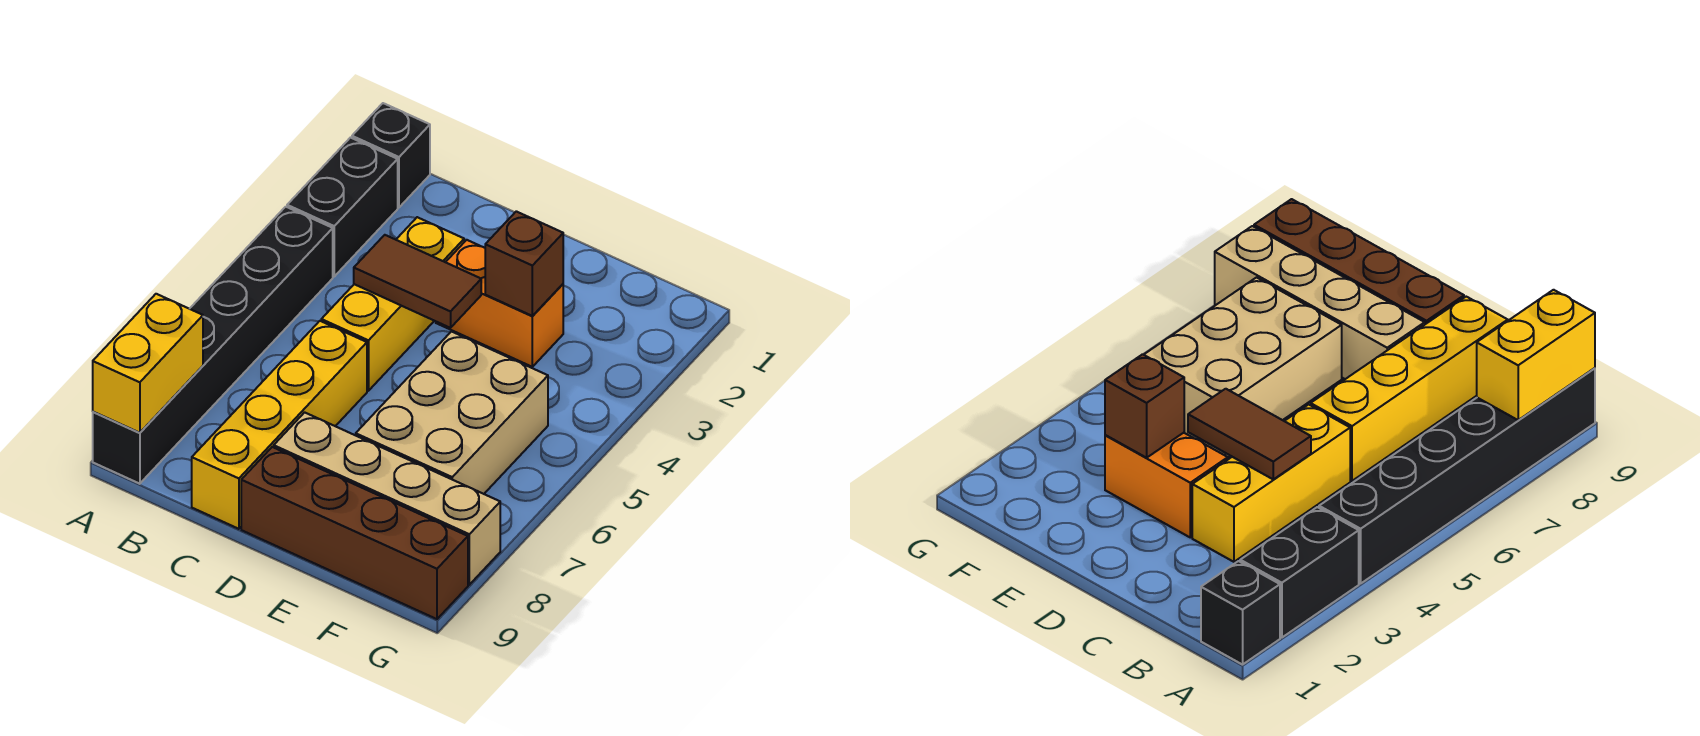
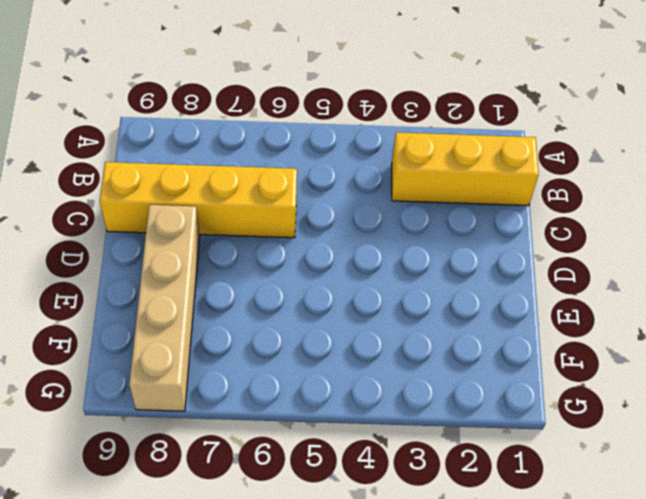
yellow brick B1:B3 level 1 -> yellow brick C3:C5 level 1
none -> black brick A1 level 1
none -> black brick A2:A3 level 1
none -> black brick A4:A9 level 1

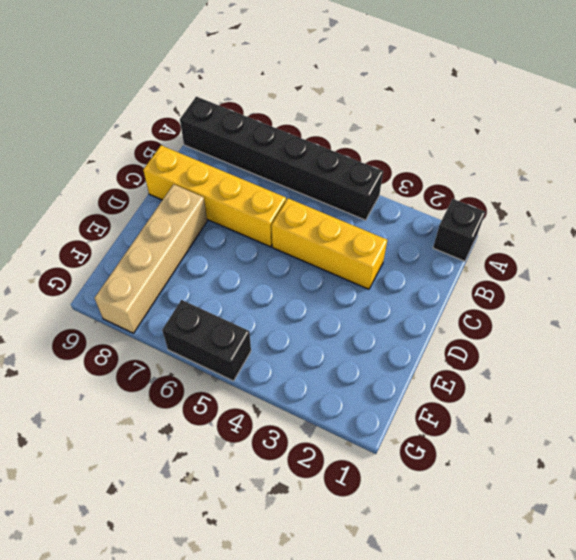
black brick G5:G6 level 1 -> black brick A2:A3 level 1
none -> orange brick D3:E3 level 1
none -> brown brick D9:G9 level 1
none -> tan brick E5:F7 level 1

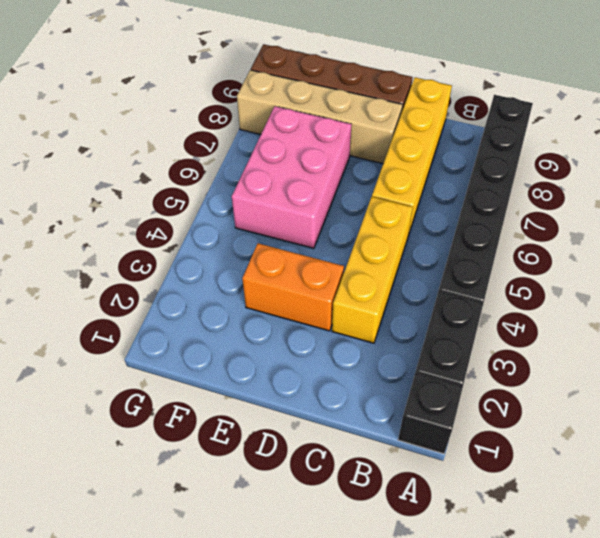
pink brick E5:F7 level 1 -> tan brick E5:F7 level 1
none -> yellow brick A8:A9 level 2
none -> brown tile C4:D4 level 2
none -> brown brick E3 level 2

